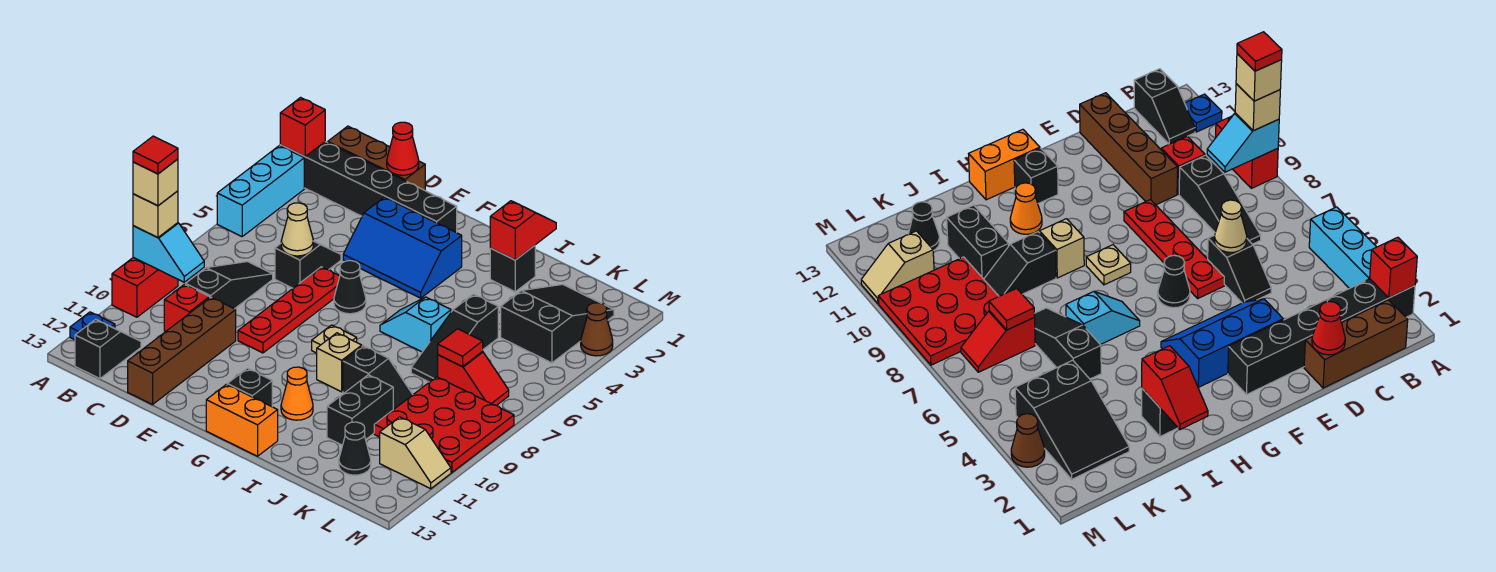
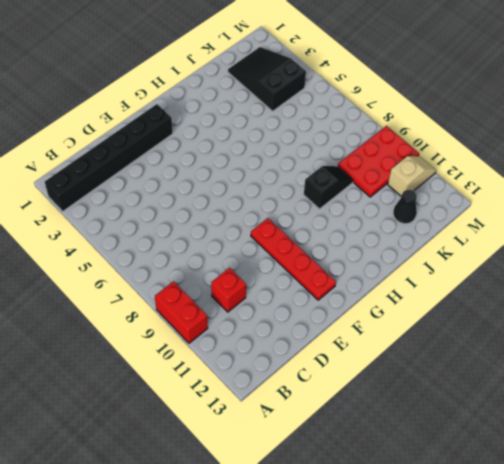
red plate F9:F12 level 1 -> red plate E6:E9 level 1
red plate K9:M10 level 1 -> red plate K8:M10 level 1
none -> cyan brick A3:A5 level 1
none -> blue plate A12 level 1
none -> brown brick B1:D1 level 1
none -> black slope B12:B13 level 1 top 13

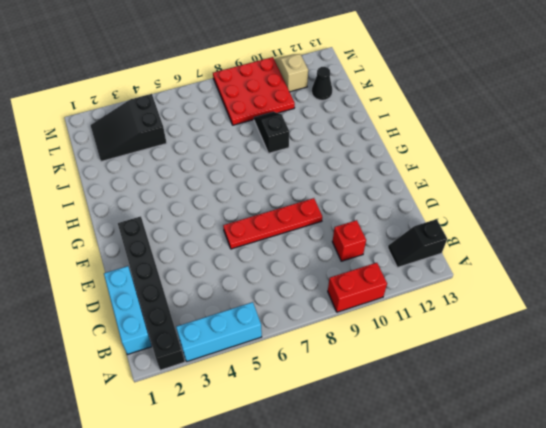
cyan brick B1:D1 level 1 -> brown brick B1:D1 level 1
none -> blue plate A12 level 1
none -> black slope C7:C9 level 1 top 9
none -> black slope D5:D6 level 1 top 6
none -> brown brick D10:D13 level 1

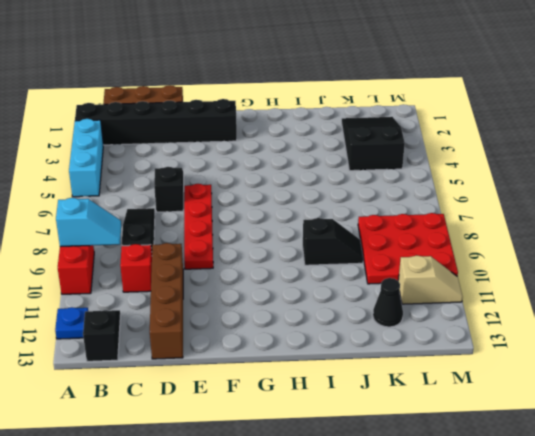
none -> blue slope E3:G4 level 1 top 3
none -> black cone F6 level 1
none -> tan plate G8 level 1
none -> black brick G12 level 1

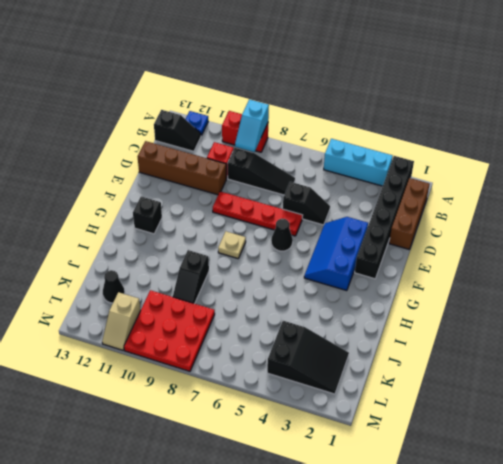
none -> orange brick G13:H13 level 1
none -> cyan slope H6:I6 level 1 top I
none -> tan brick H9 level 1
none -> orange cone H11 level 1

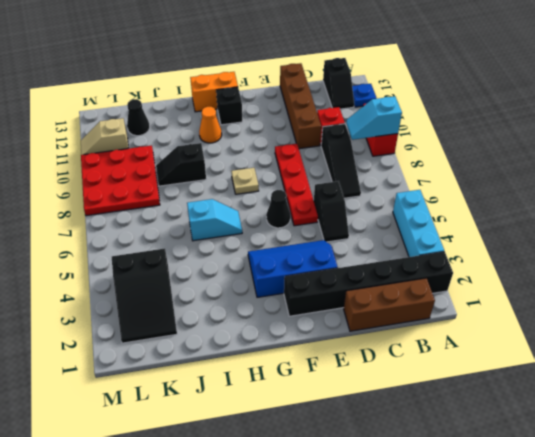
none -> tan brick H9 level 1
none -> black brick I2 level 1
none -> black slope J5:J7 level 1 top 5
none -> black brick J10:J11 level 1

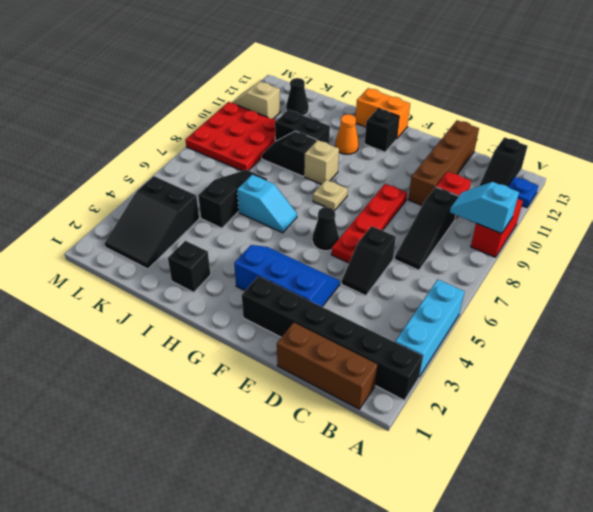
black brick I10:J10 level 1 -> black brick J10:J11 level 1
none -> red slope K7:L7 level 1 top K
none -> brown cone M3 level 1
none -> red brick A2 level 2
none -> red cone D1 level 2

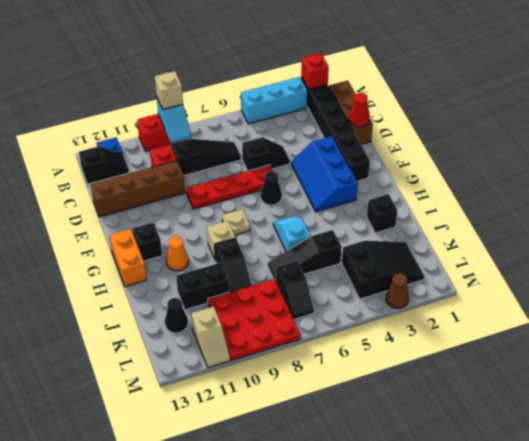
black slope K7:L7 level 1 top K -> red slope K7:L7 level 1 top K
none -> tan cone D6 level 2
none -> red slope I1:I2 level 2 top 2
none -> red tile K7 level 2
none -> tan brick A9 level 4

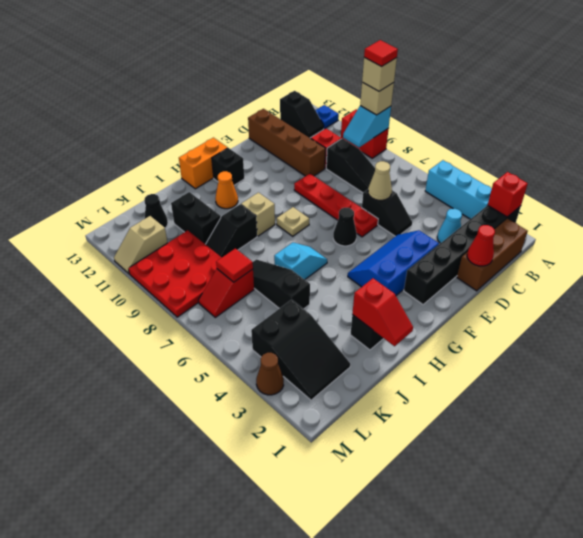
cyan cone C3 level 1 -> none

